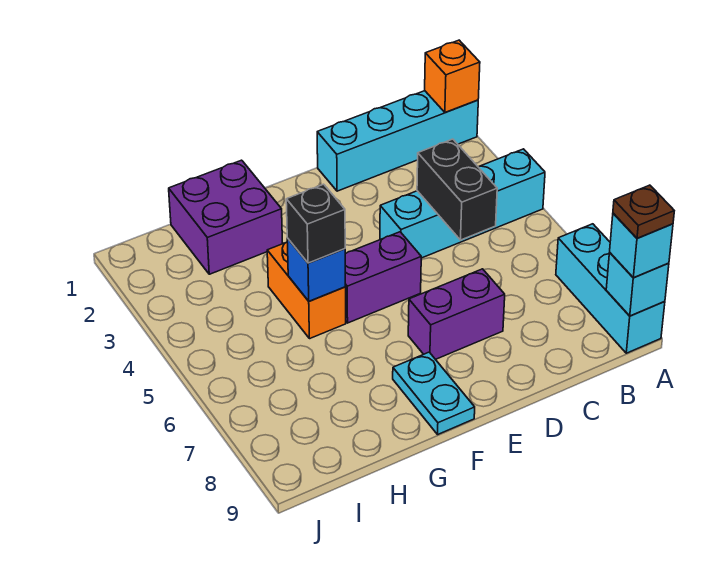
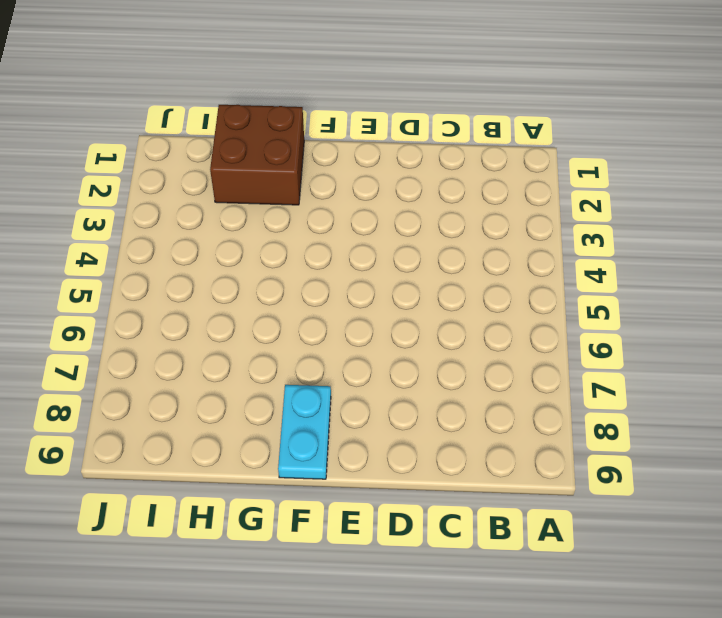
brown brick G1:H2 level 1 -> purple brick G1:H2 level 1
none -> cyan brick A1:D1 level 1
none -> cyan brick A4:D4 level 1
none -> cyan brick A7:A9 level 1

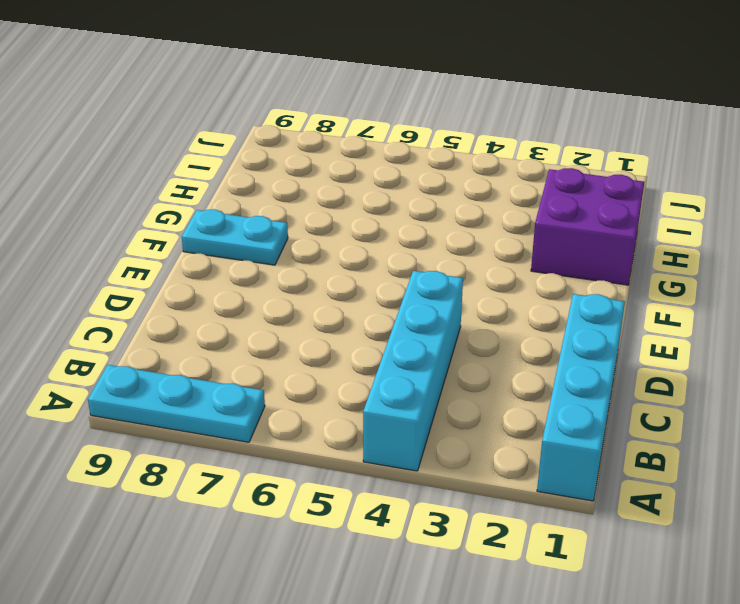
cyan plate A7:A9 level 1 -> cyan brick A7:A9 level 1
none -> purple brick D7:E7 level 1
none -> purple brick E5:F5 level 1
none -> orange brick G4:G5 level 1

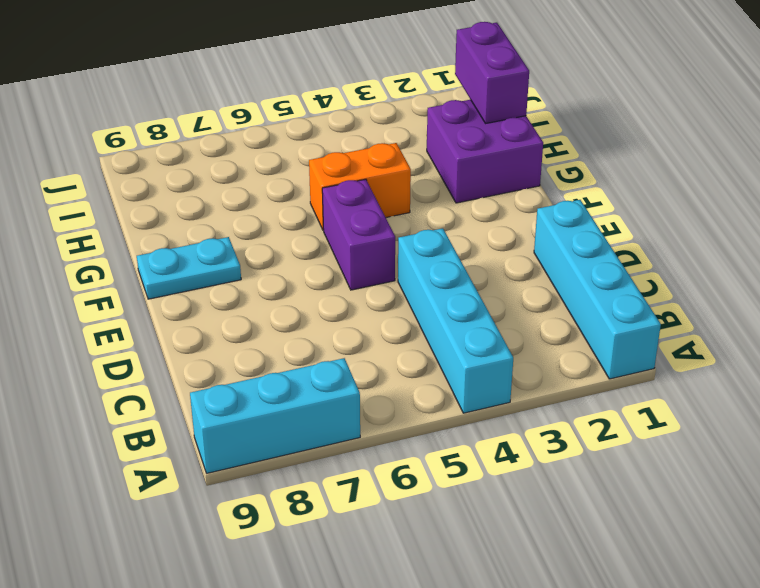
purple brick H1:I1 level 2 -> purple brick D7:E7 level 1
none -> orange brick A1 level 2
none -> cyan brick A9 level 2
none -> black brick C4:C5 level 2

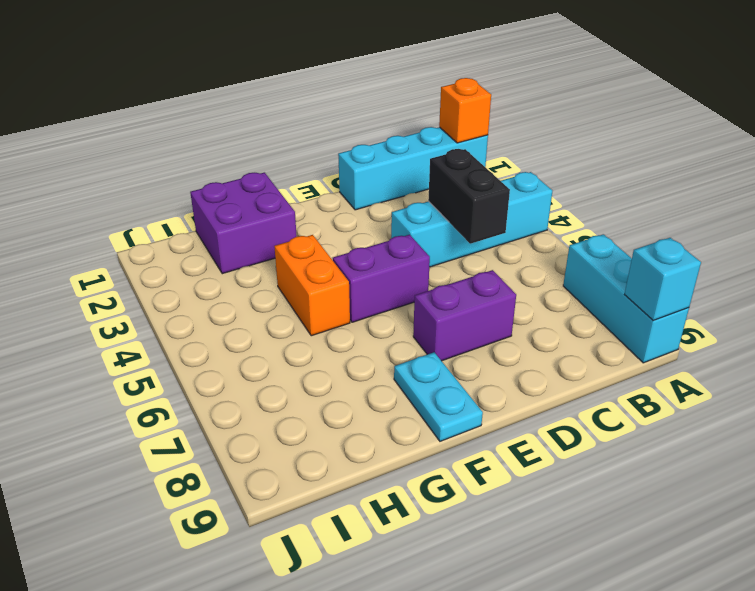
none -> blue brick G5 level 2
none -> cyan brick A9 level 3
none -> black brick G5 level 3

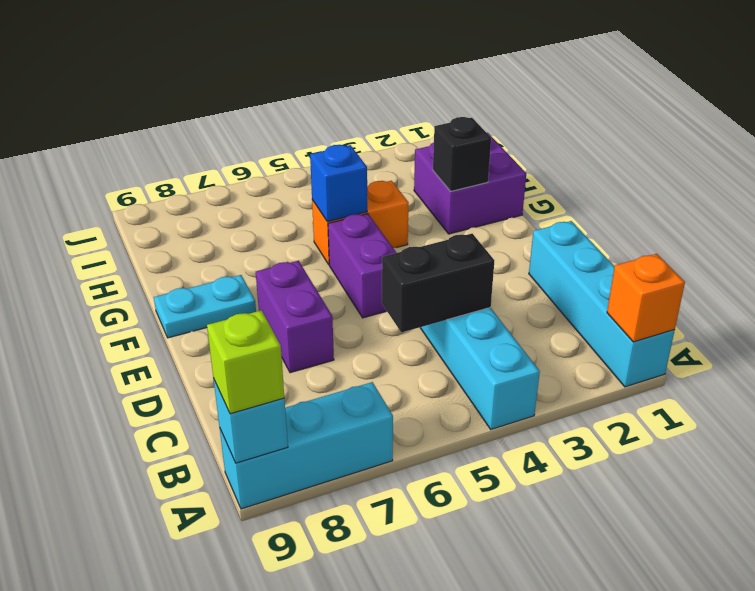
lime brick A9 level 3 -> cyan brick A9 level 3
black brick G2 level 2 -> black brick G5 level 3
none -> brown plate A9 level 4

